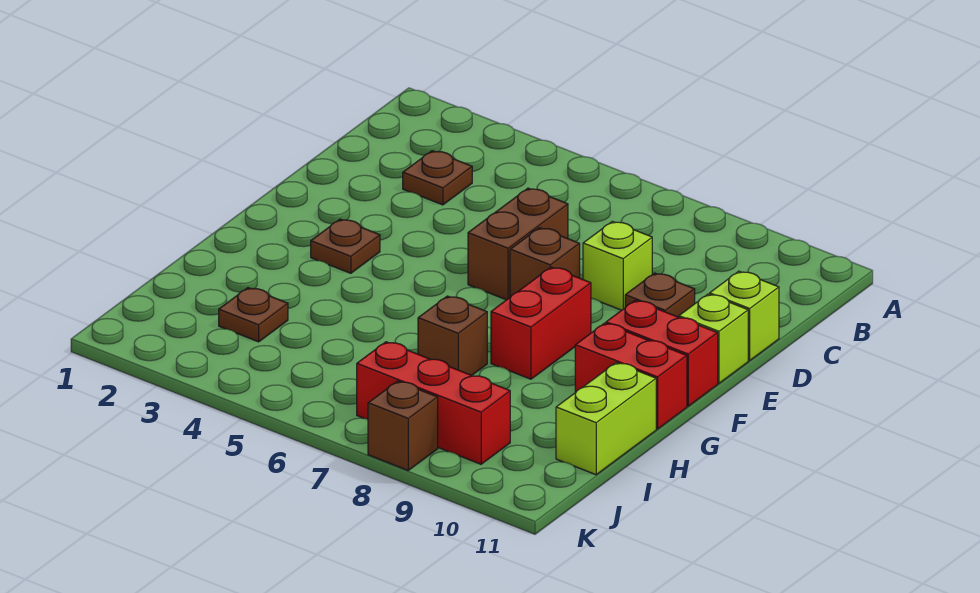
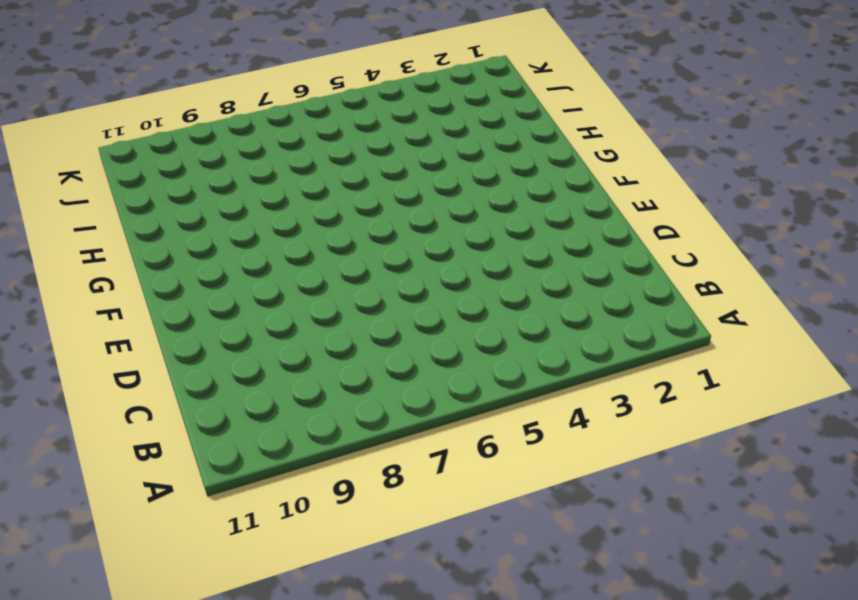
none -> brown plate C3 level 1
none -> brown brick D6:E6 level 1
none -> lime brick D8 level 1

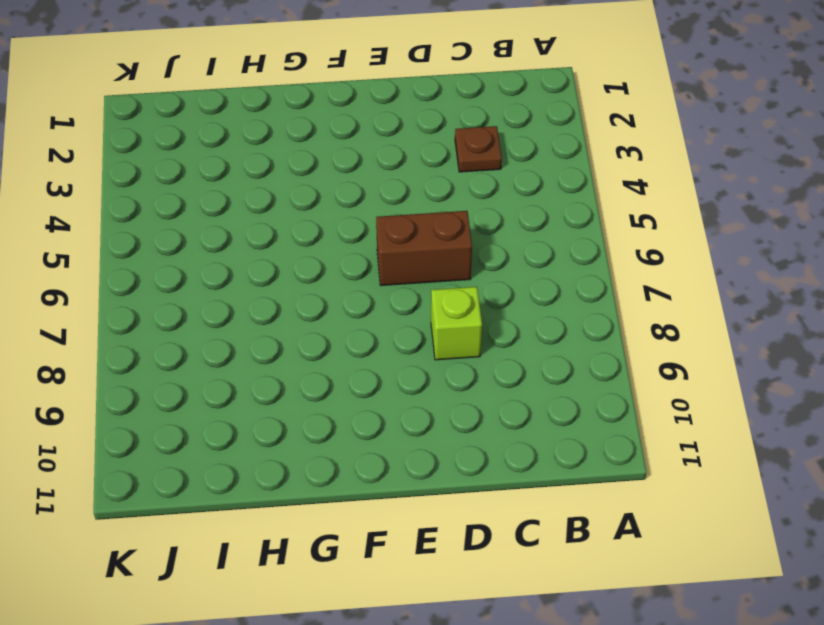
none -> brown plate D9 level 1
none -> lime brick D11 level 1
none -> brown brick E7 level 1

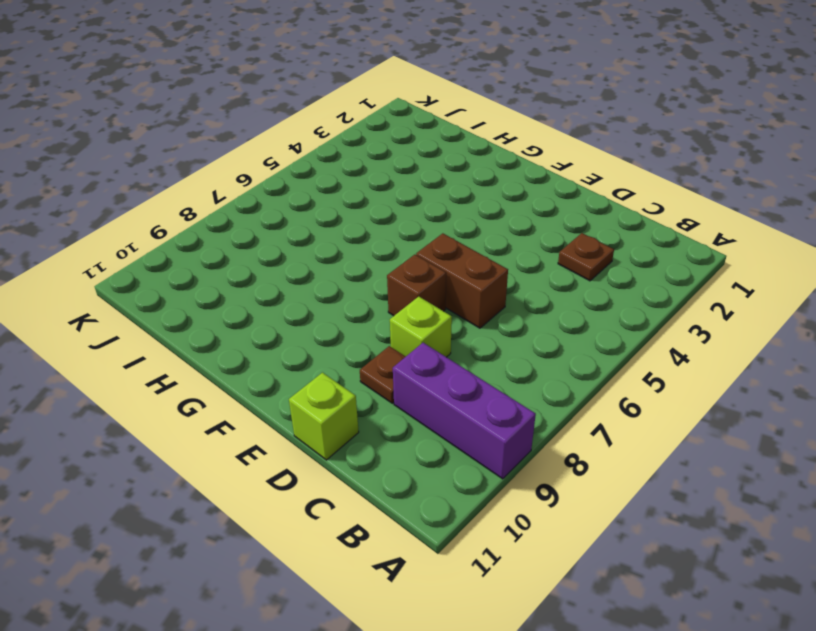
purple brick A9:C9 level 1 -> none
none -> lime brick E11 level 1
none -> brown plate F3 level 1
none -> red brick F8:G8 level 1

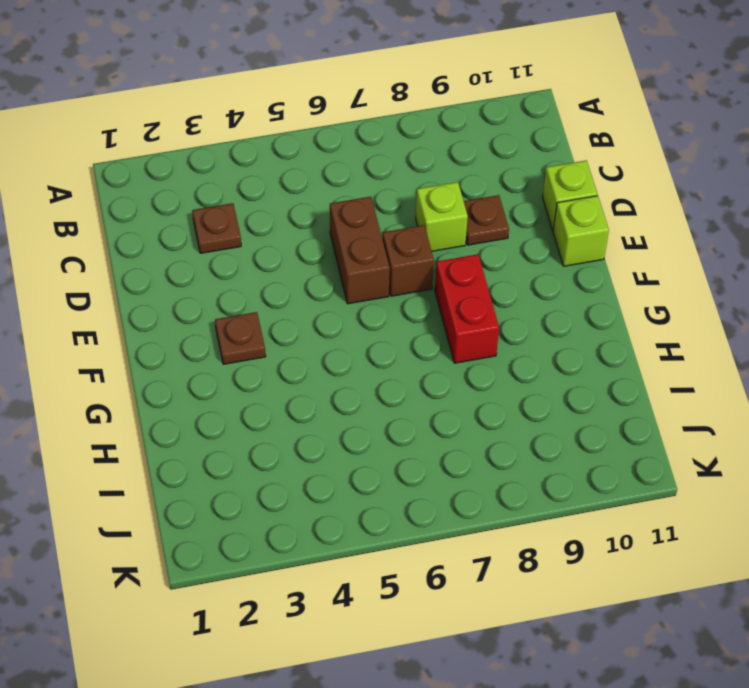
none -> red brick F10:F11 level 1
none -> red brick G10:G11 level 1
none -> brown brick H7 level 1

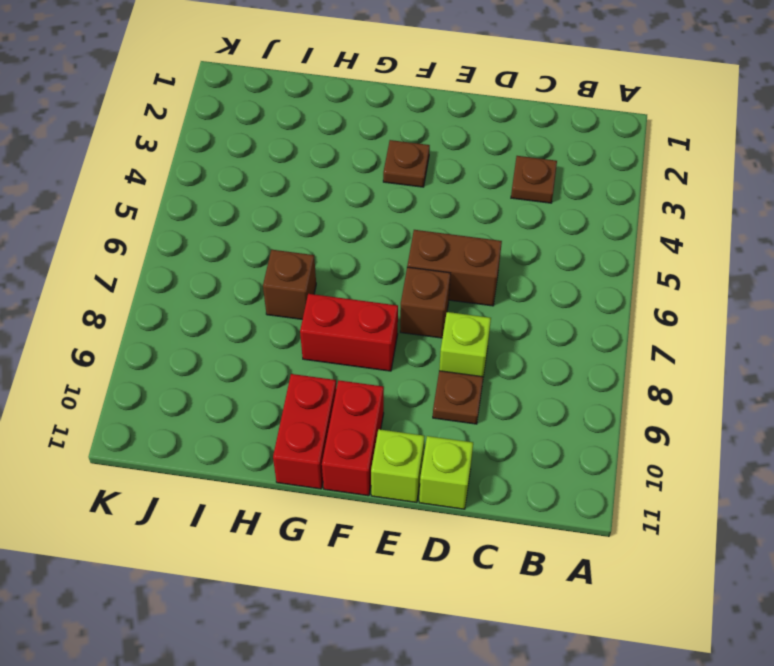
none -> lime brick H11:I11 level 1
none -> brown plate I3 level 1
none -> red brick J7:J9 level 1

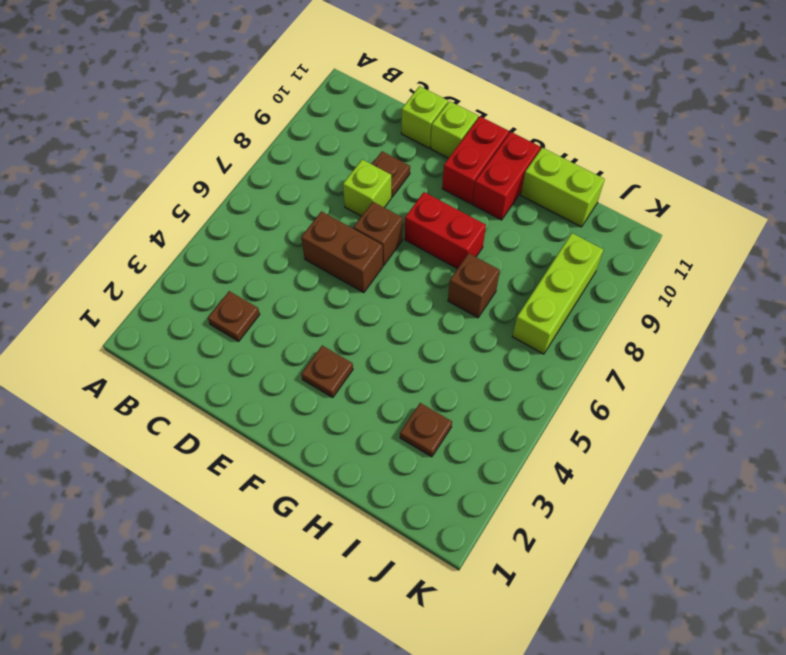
lime brick J7:J9 level 1 -> red brick J7:J9 level 1
none -> brown brick K8 level 1

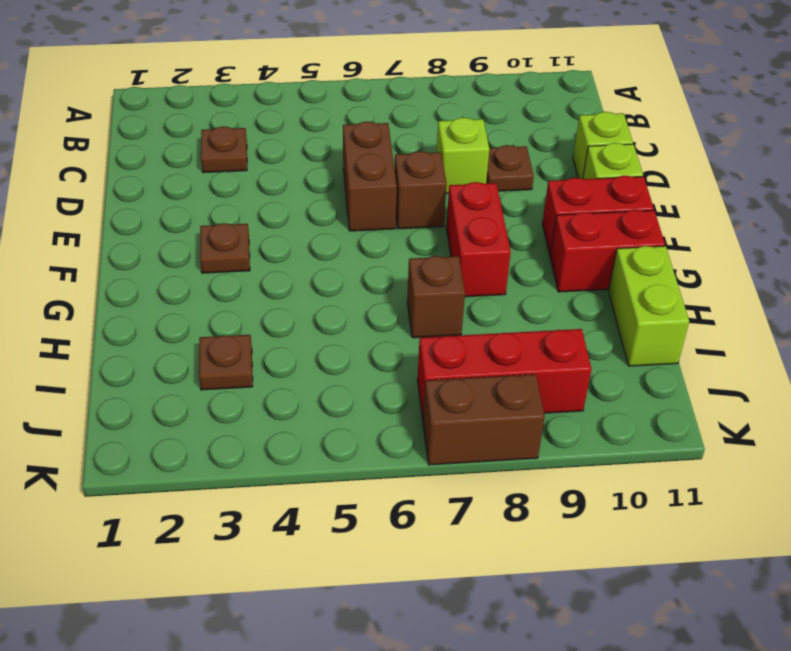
brown brick K7:K8 level 1 -> brown brick K8 level 1

